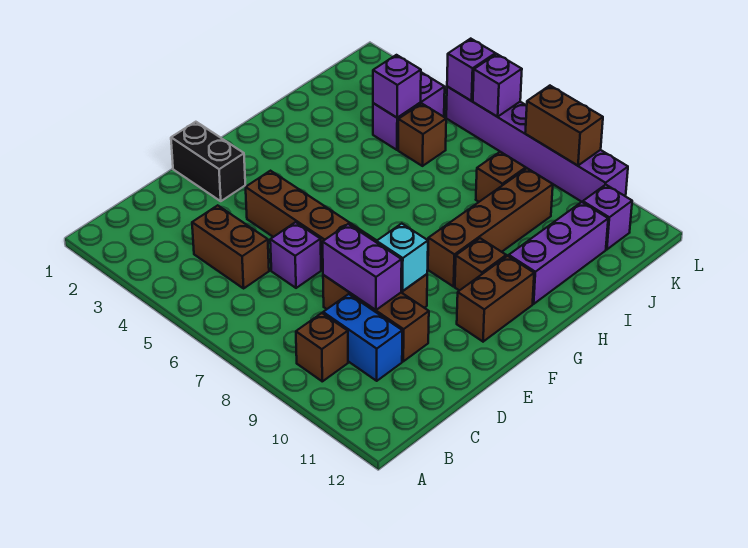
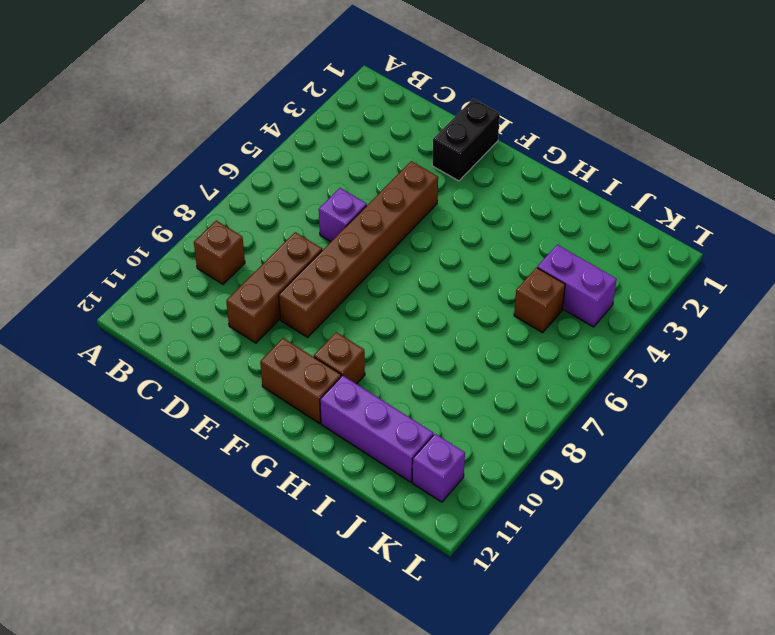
none -> brown brick C4:C5 level 1
none -> blue brick C9:C10 level 1
none -> brown brick G9:J9 level 1

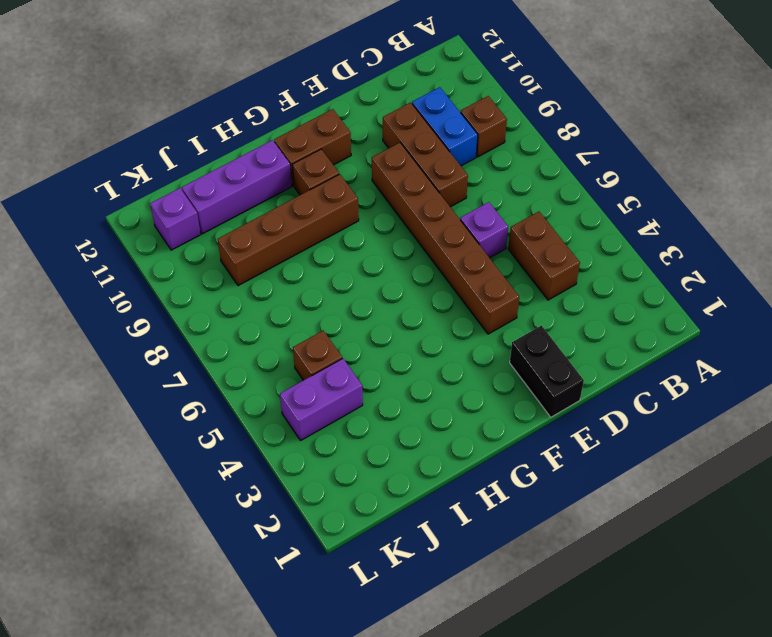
none -> brown brick J8 level 1
none -> purple brick L5:L10 level 1
none -> purple brick D8:D9 level 2

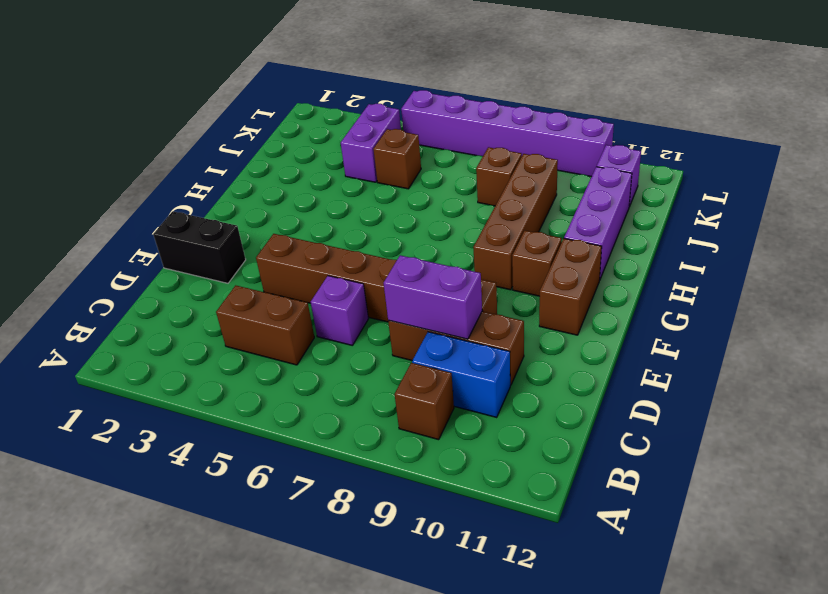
none -> cyan brick E9 level 2
none -> purple brick J4 level 2
none -> purple brick L5 level 2

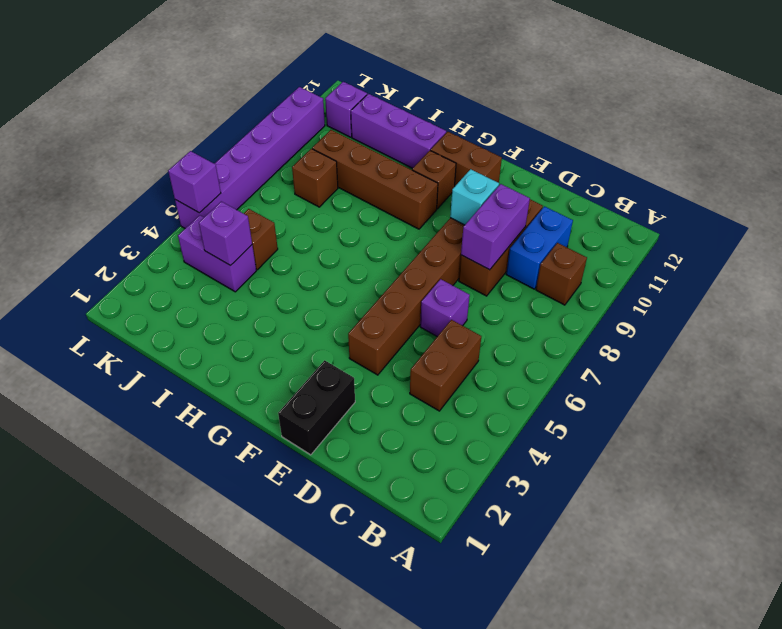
none -> purple brick L6 level 2
none -> brown brick L8:L9 level 2

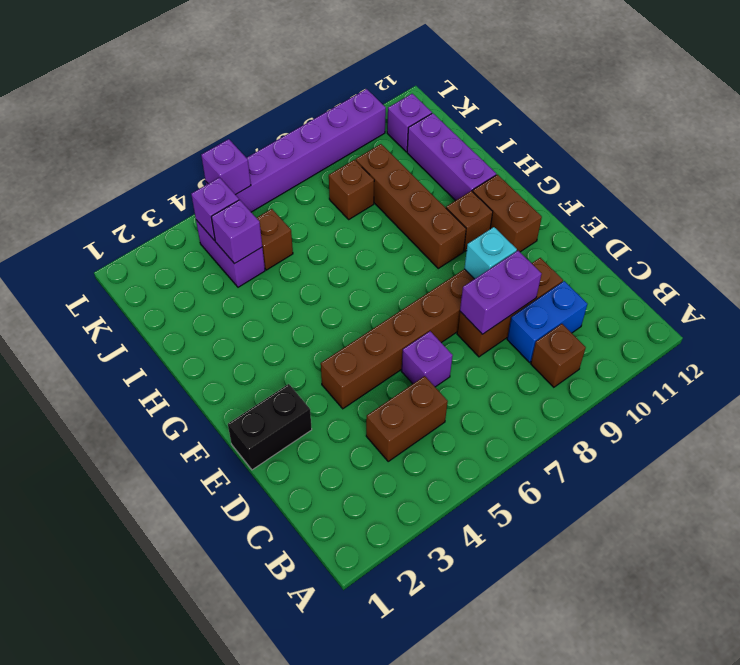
purple brick K4 level 2 -> purple brick L6 level 2
none -> brown brick L8:L9 level 2

